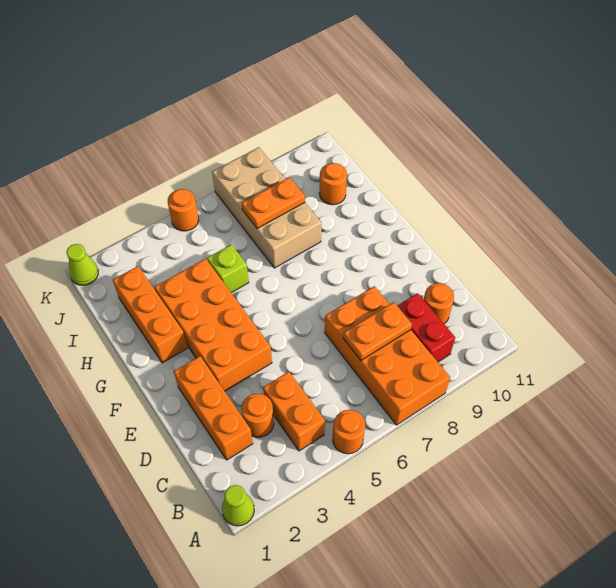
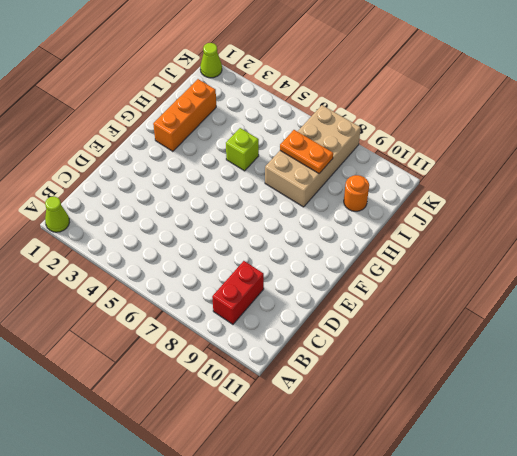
none -> orange round brick A5 level 1
none -> orange brick A7:D8 level 1
none -> orange brick B4:C4 level 1

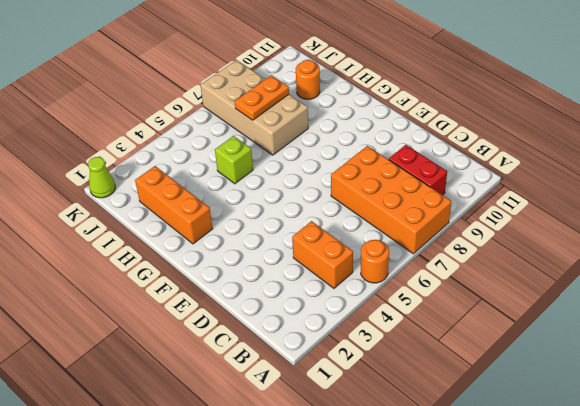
none -> lime cone A1 level 1
none -> orange brick C2:E2 level 1
none -> orange round brick C3 level 1

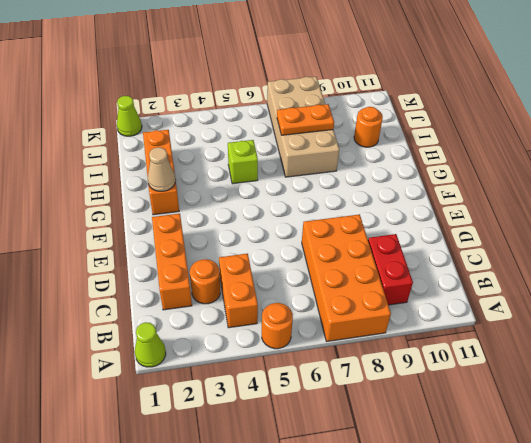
tan cone G2 level 2 -> none
none -> orange round brick C10 level 1
none -> orange brick E3:H4 level 1
none -> orange round brick K5 level 1

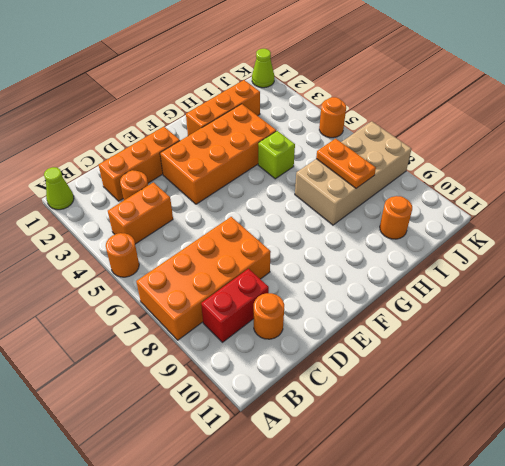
none -> orange plate C7:C8 level 2

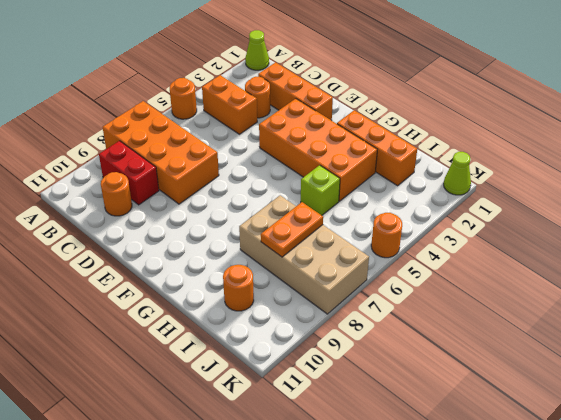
none -> orange plate C7:C8 level 2

